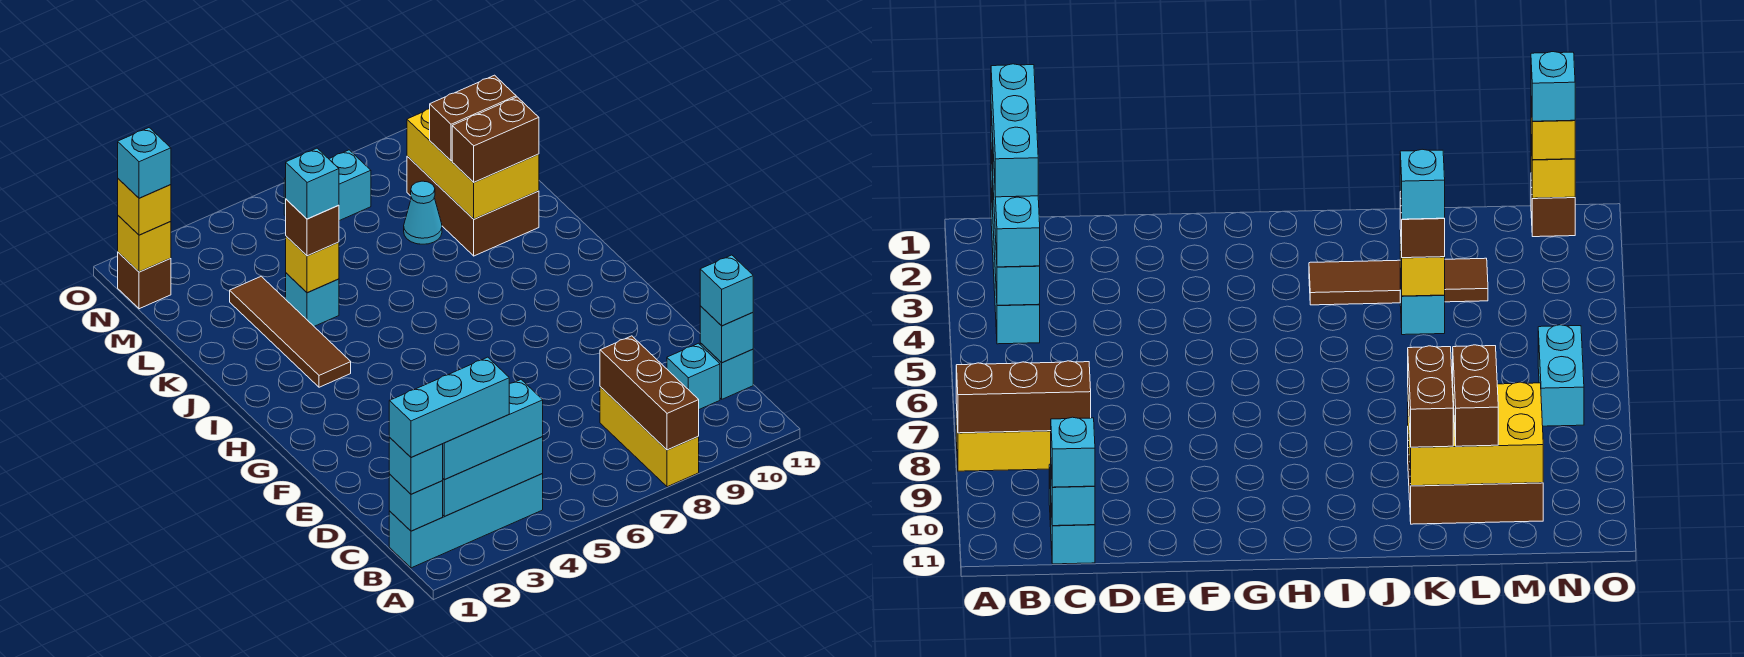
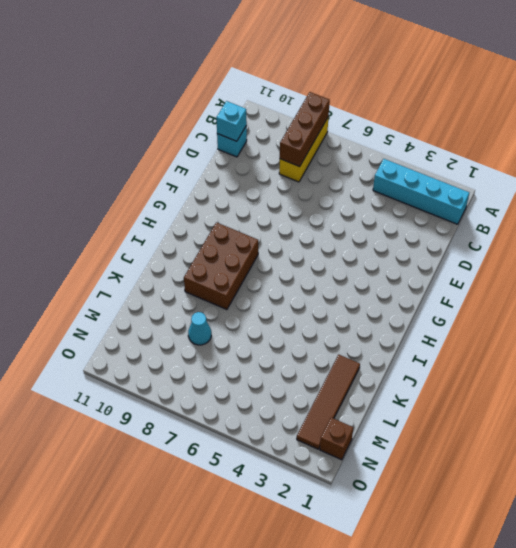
brown brick H8:J9 level 1 -> brown brick K9:M10 level 1
brown tile K2:N2 level 1 -> brown tile I3:L3 level 1
none -> cyan brick C10 level 1
none -> cyan brick K4 level 1
none -> cyan brick N6:N7 level 1

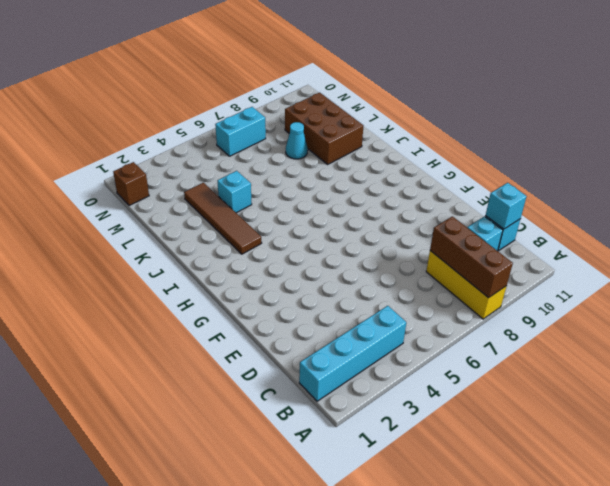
none -> cyan brick B1 level 2
none -> cyan brick B2:B4 level 2
none -> yellow brick K4 level 2

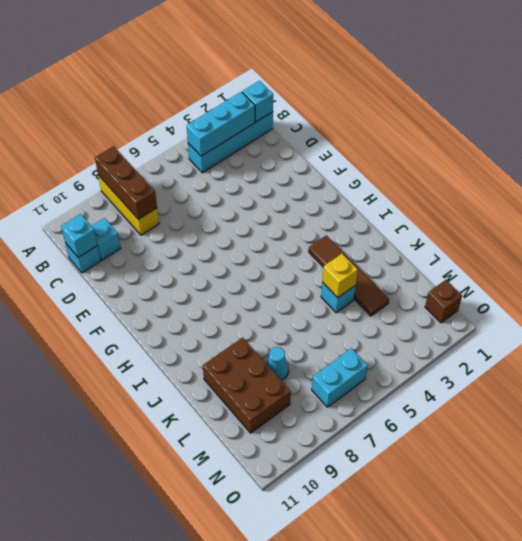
none -> yellow brick K9:M10 level 2
none -> yellow brick N1 level 2
none -> cyan brick B1 level 3

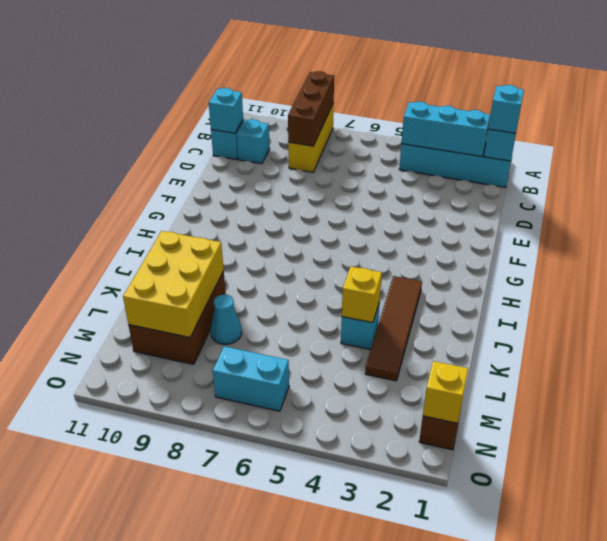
none -> cyan brick B2:B4 level 3
none -> cyan brick C11 level 3
none -> brown brick K4 level 3

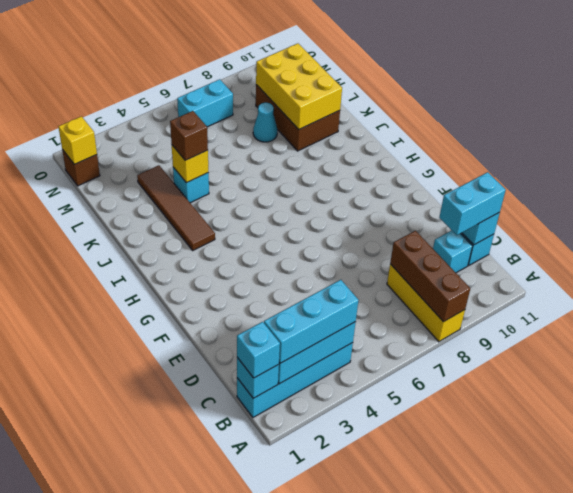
cyan brick C10:C11 level 3 -> cyan brick C11 level 3
none -> brown brick K9:K10 level 3
none -> brown brick L9:L10 level 3
none -> yellow brick N1 level 3

